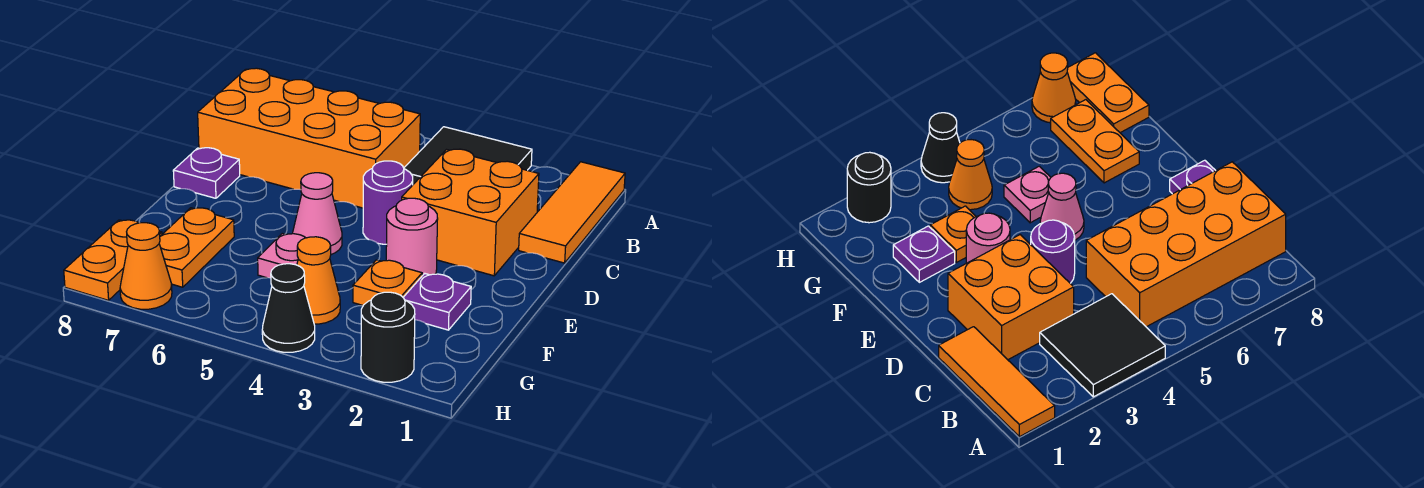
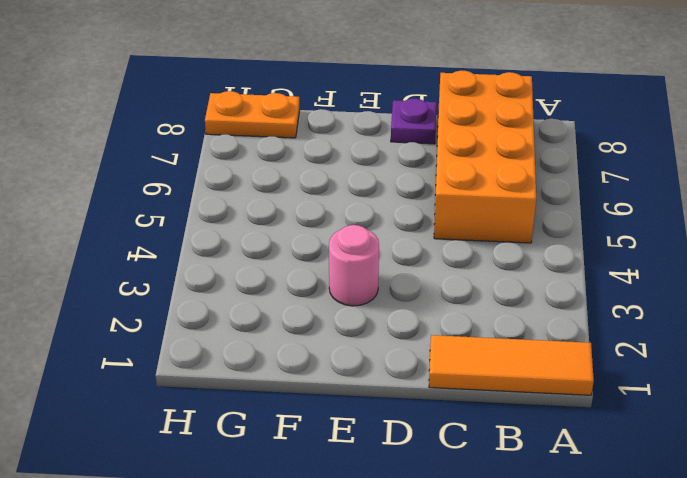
none -> black tile A3:B4 level 1
none -> orange brick C2:D3 level 1
none -> purple round brick D4 level 1

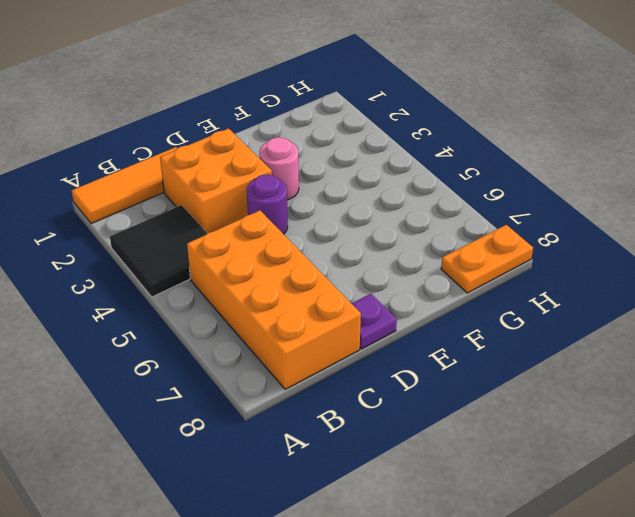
none -> pink cone E5 level 1
none -> purple plate F2 level 1
none -> orange plate F3 level 1

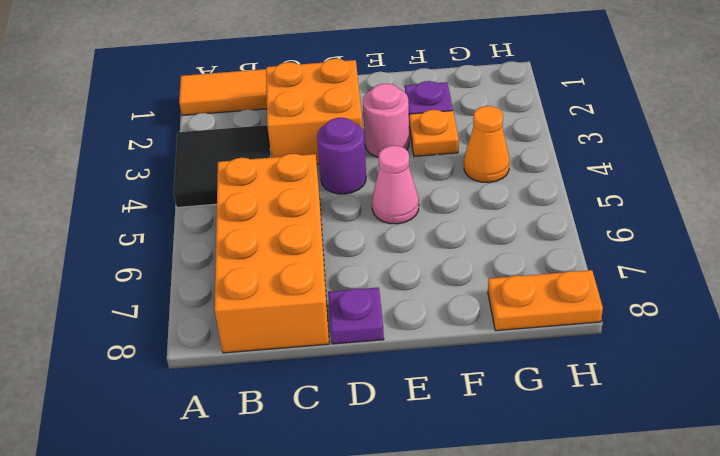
none -> pink plate F5 level 1
none -> orange plate F7:G7 level 1
none -> black round brick H2 level 1

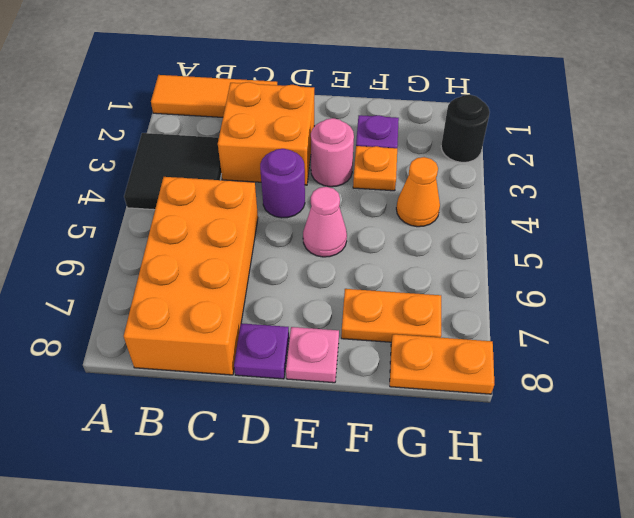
pink plate E8 level 1 -> pink plate F5 level 1
none -> black cone H4 level 1
none -> orange cone H7 level 1

